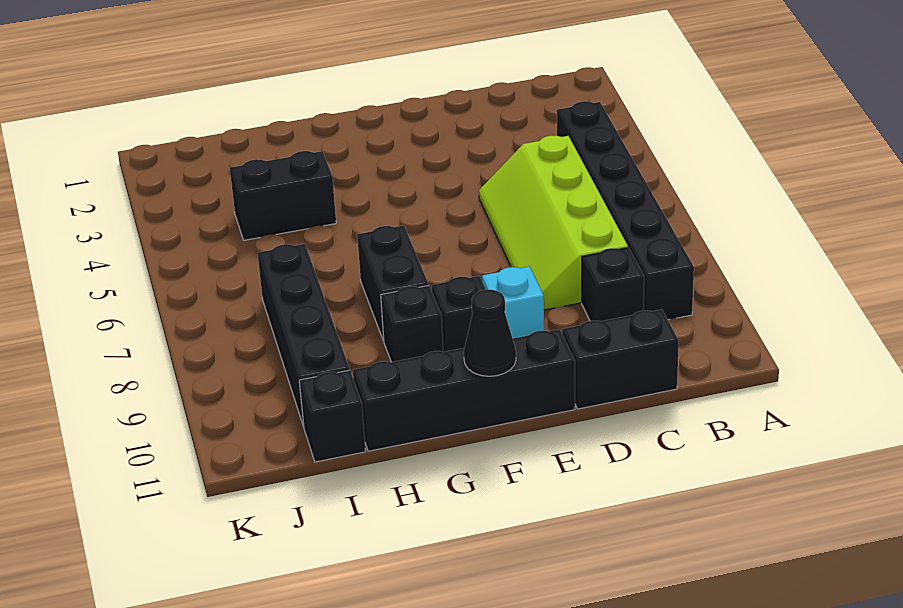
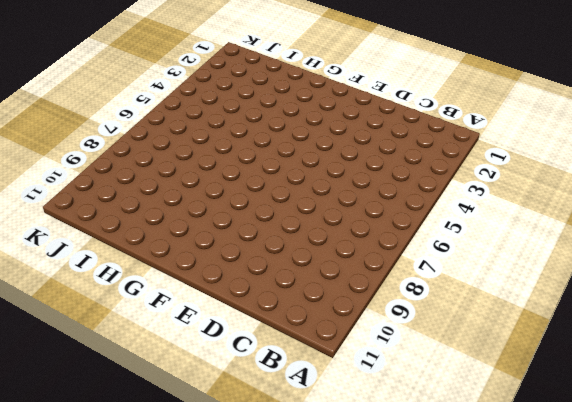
none -> black brick B4:B9 level 1
none -> lime slope C5:D8 level 1 top C
none -> black brick C9 level 1

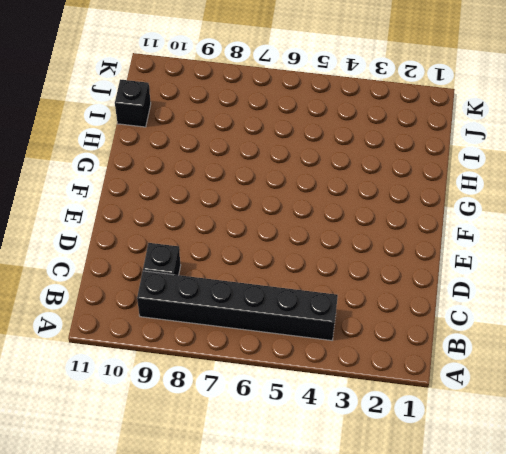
none -> lime slope C5:D8 level 1 top C
none -> black brick C11:D11 level 1
none -> cyan brick E9 level 1

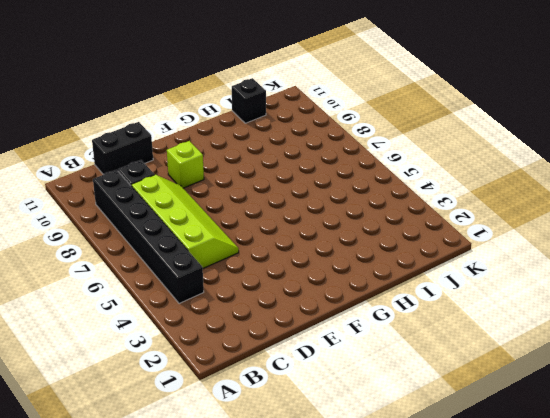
lime brick E9 level 1 -> cyan brick E9 level 1
none -> black brick E11:H11 level 1
none -> black brick F9 level 1
none -> black brick G7:G8 level 1

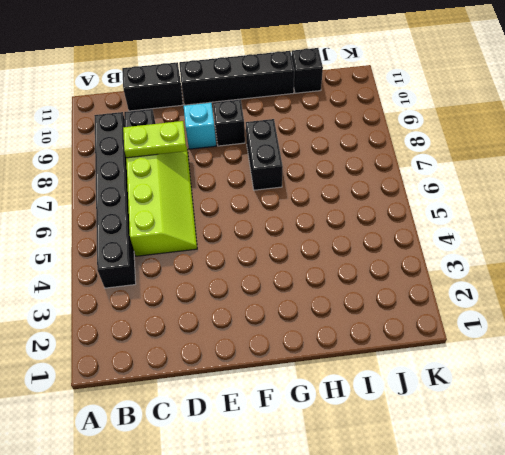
lime plate C8:D8 level 2 -> none
none -> black brick G9 level 1
none -> black brick H4:I4 level 1
none -> black brick I7:I10 level 1

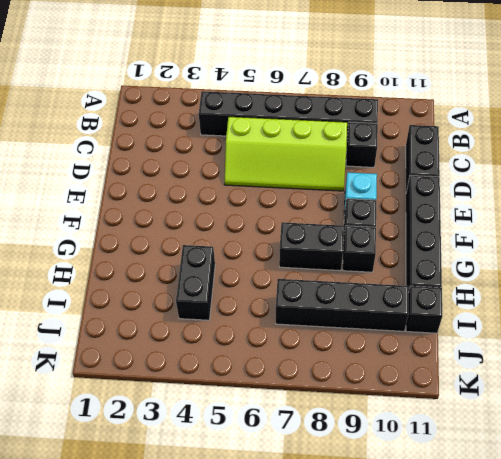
none -> black cone F11 level 2

